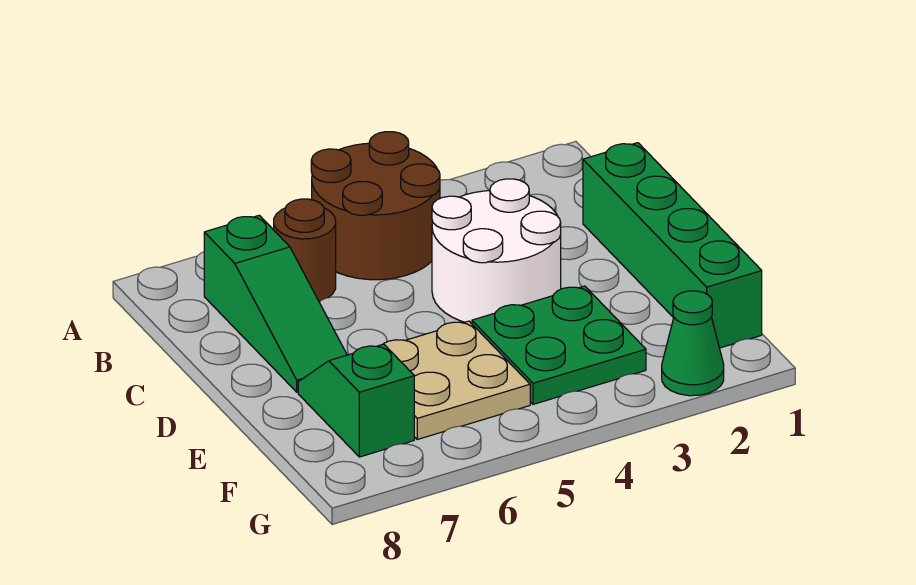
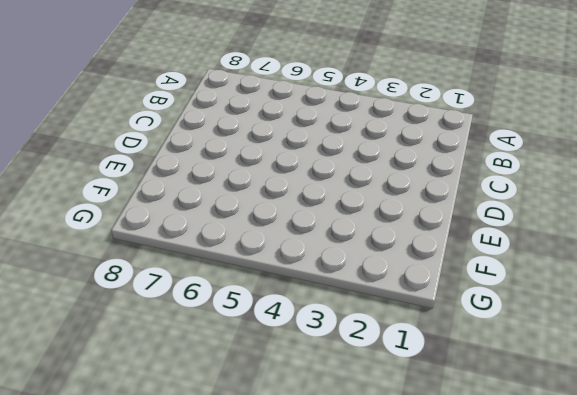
none -> brown round brick A4:B5 level 1
none -> brown round brick B6 level 1

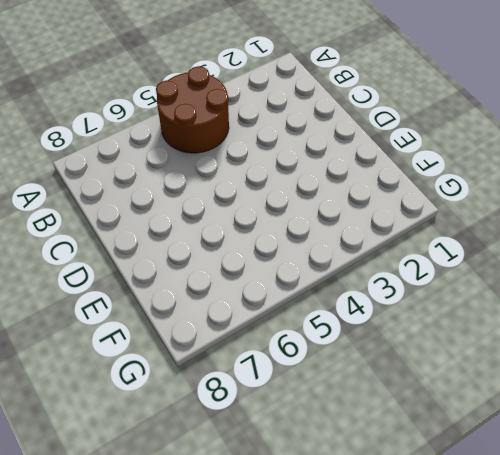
none -> brown round brick B6 level 1
none -> green slope B7:D7 level 1 top B

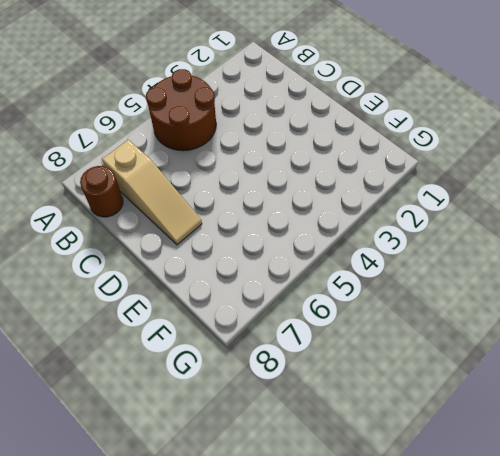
tan slope B7:D7 level 1 top B -> green slope B7:D7 level 1 top B
brown round brick B8 level 1 -> brown round brick B6 level 1
none -> green brick C1:F1 level 1
none -> white round brick C3:D4 level 1

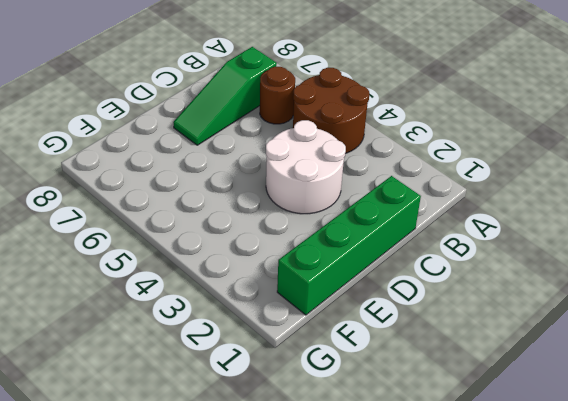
none -> green plate E3:F4 level 1
none -> tan plate E5:F6 level 1

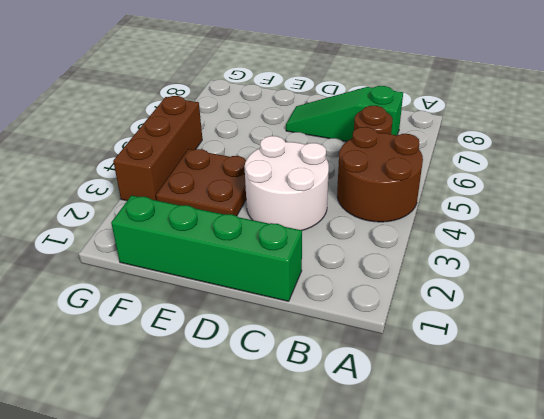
brown plate E3:F4 level 1 -> green plate E3:F4 level 1
brown brick G3:G5 level 1 -> none
none -> tan plate E5:F6 level 1
none -> green slope E7:F7 level 1 top F

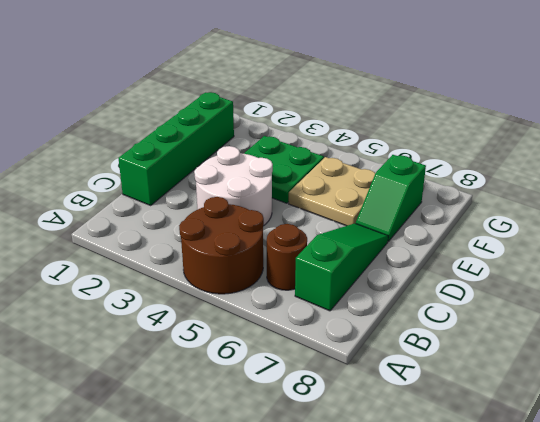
none -> green cone G2 level 1

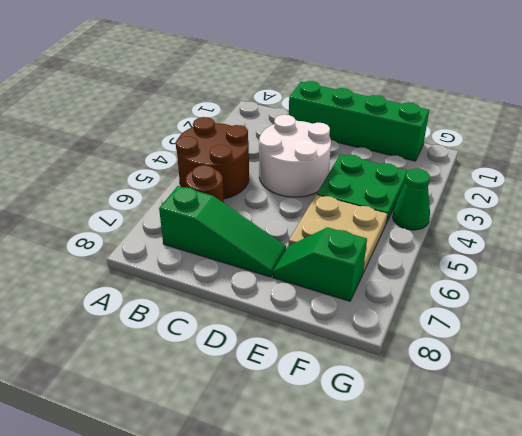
green cone G4 level 1 -> green cone G2 level 1

